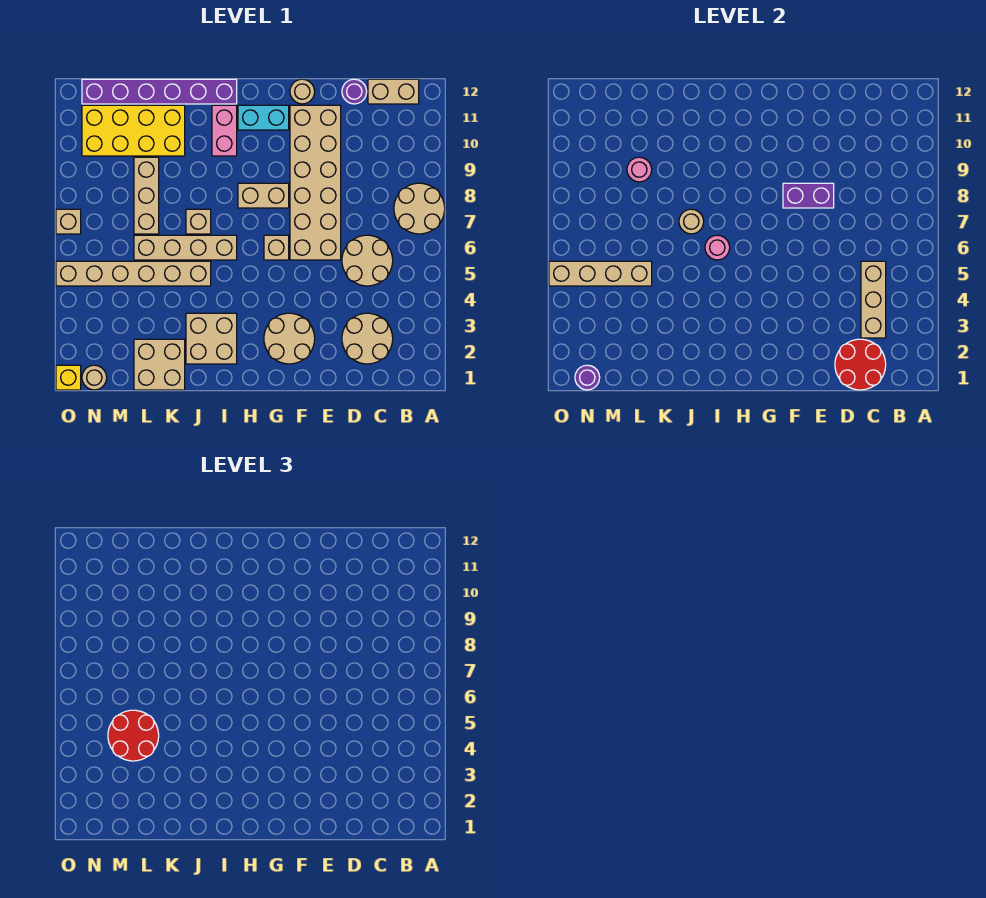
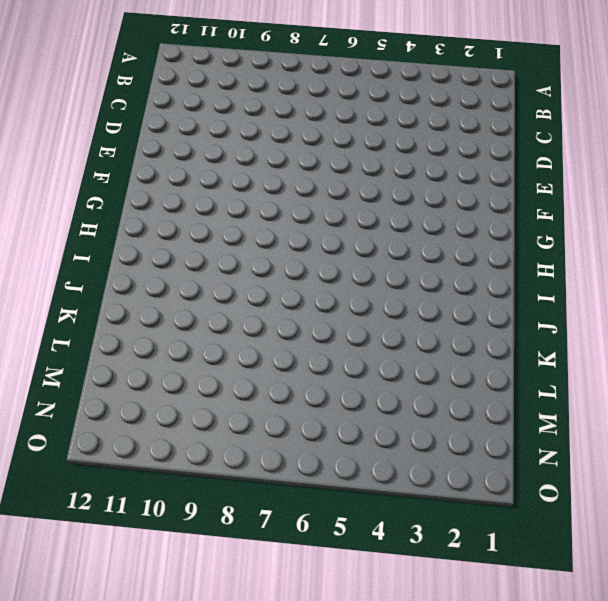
none -> tan round brick A7:B8 level 1
none -> tan brick B12:C12 level 1
none -> tan round brick C2:D3 level 1
none -> tan round brick C5:D6 level 1

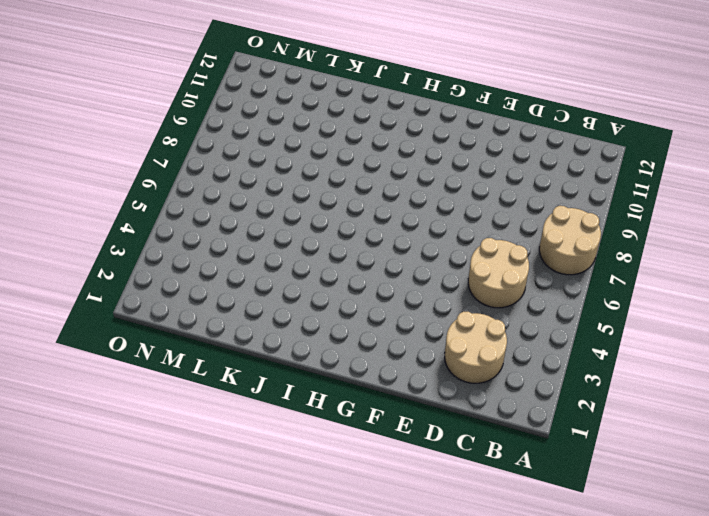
none -> tan brick B12:C12 level 1
none -> purple round brick D12 level 1
none -> tan brick E6:F11 level 1
none -> tan round brick F2:G3 level 1

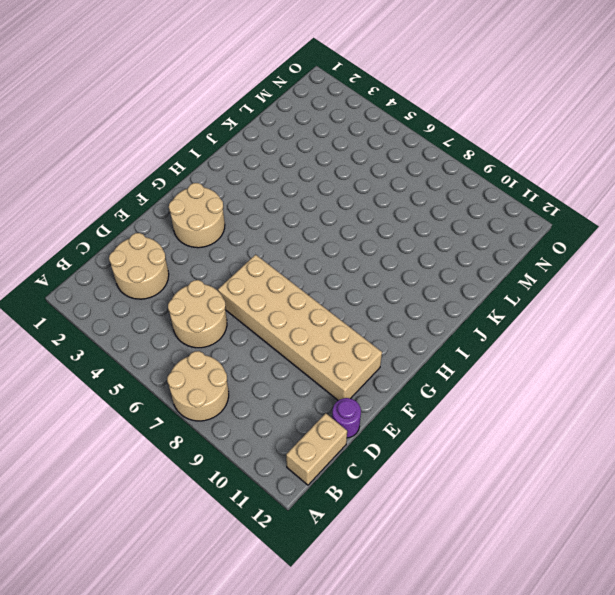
none -> tan round brick F12 level 1
none -> tan brick G6 level 1
none -> tan brick G8:H8 level 1
none -> cyan brick G11:H11 level 1

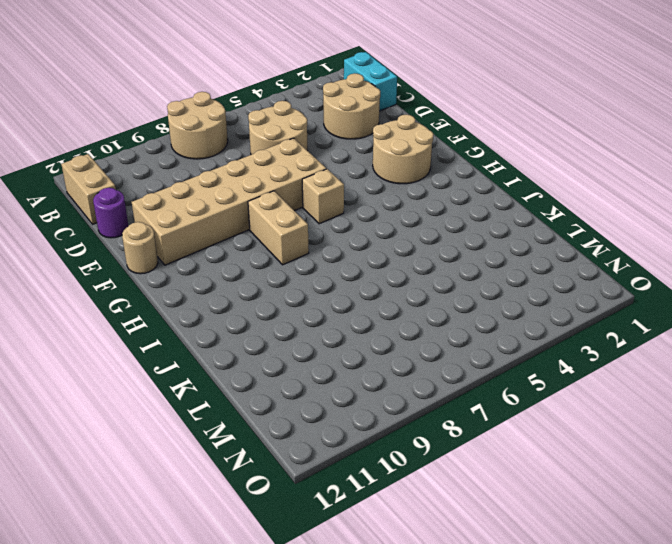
cyan brick B1:C1 level 1 -> cyan brick G11:H11 level 1
none -> tan brick I2:J3 level 1
none -> tan brick I6:L6 level 1
none -> pink brick I10:I11 level 1
none -> purple brick I12:N12 level 1

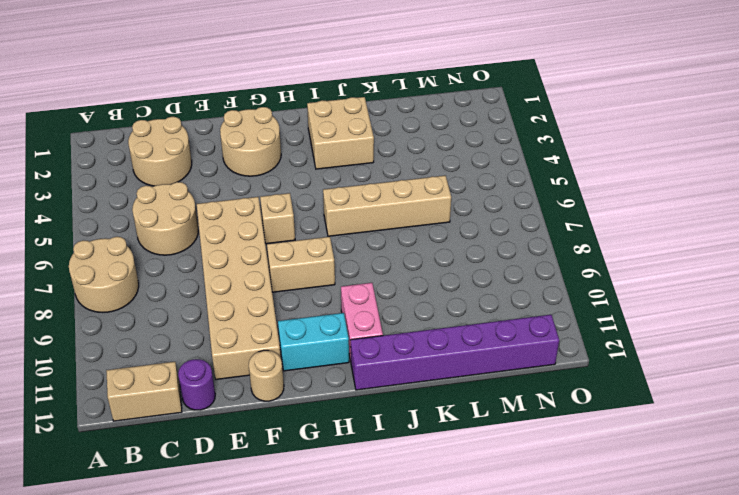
none -> tan brick J5:O5 level 1
none -> tan brick J7 level 1
none -> tan brick K1:L2 level 1
none -> yellow brick K10:N11 level 1

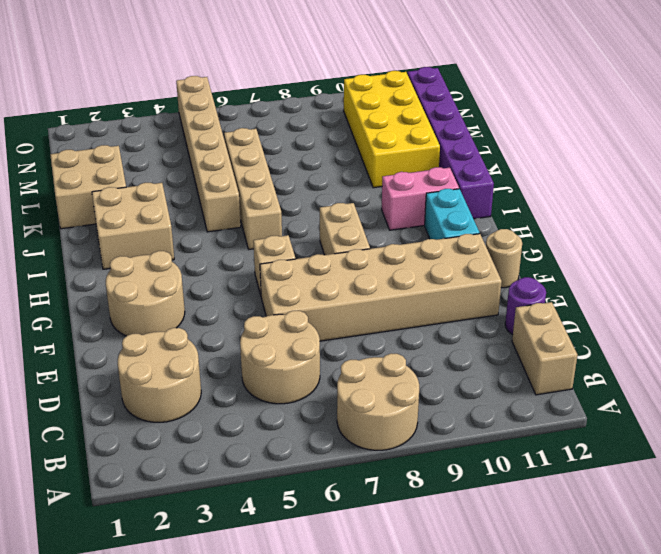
none -> tan brick J7 level 1
none -> tan brick L7:L9 level 1
none -> tan round brick N1 level 1
none -> yellow brick O1 level 1

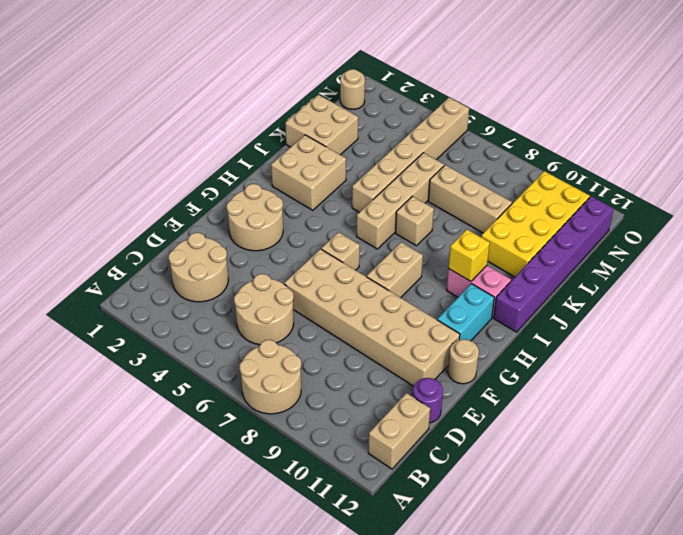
yellow brick I10 level 2 -> yellow brick O1 level 1
none -> tan brick O7 level 1
none -> red round brick C1:D2 level 2
none -> tan brick C3:C5 level 2
none -> purple brick E8:F8 level 2

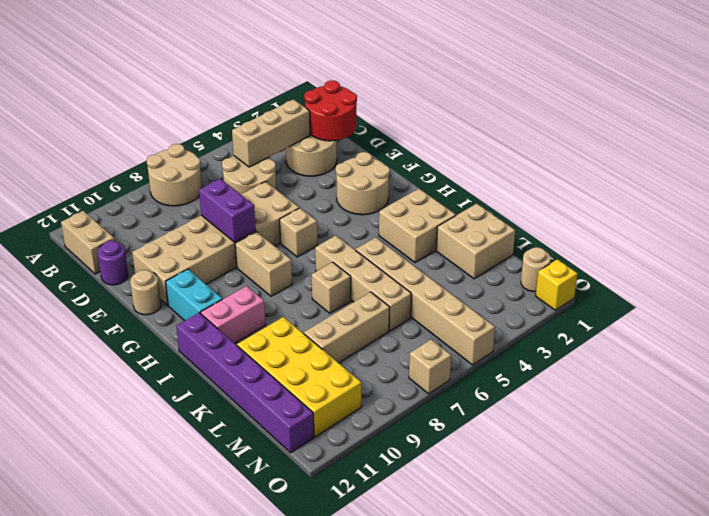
none -> pink round brick I6 level 2
none -> tan round brick J7 level 2
none -> tan brick L5:O5 level 2
none -> pink round brick L9 level 2

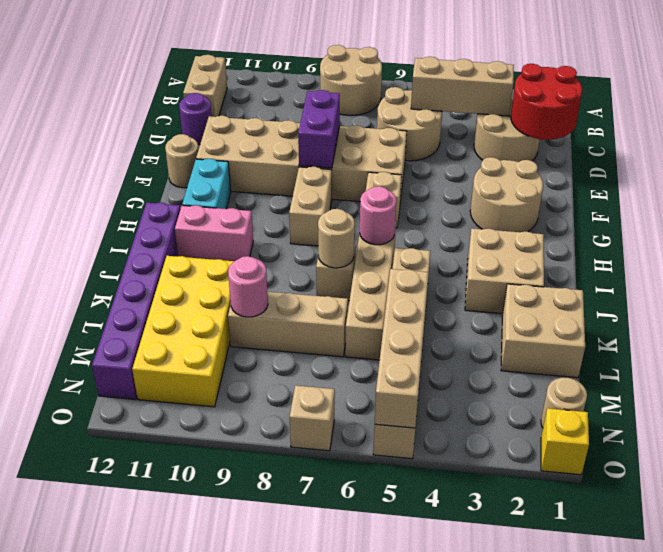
none -> purple round brick N1 level 2
none -> red round brick L4:M5 level 3

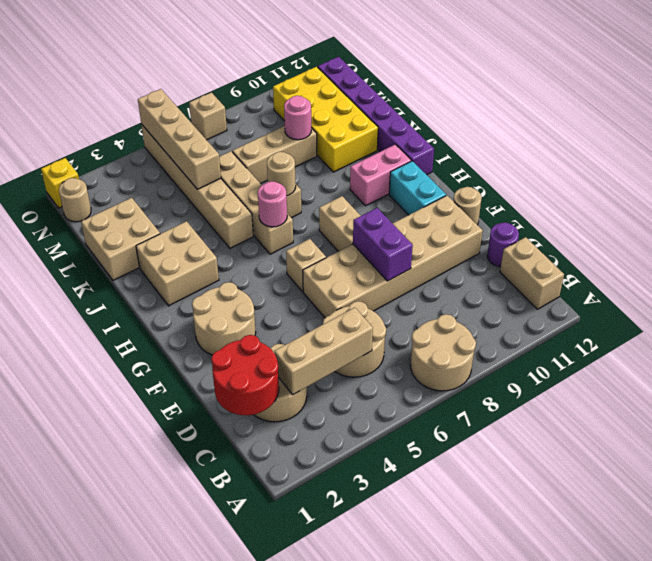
none -> purple round brick N1 level 2
none -> red round brick L4:M5 level 3

